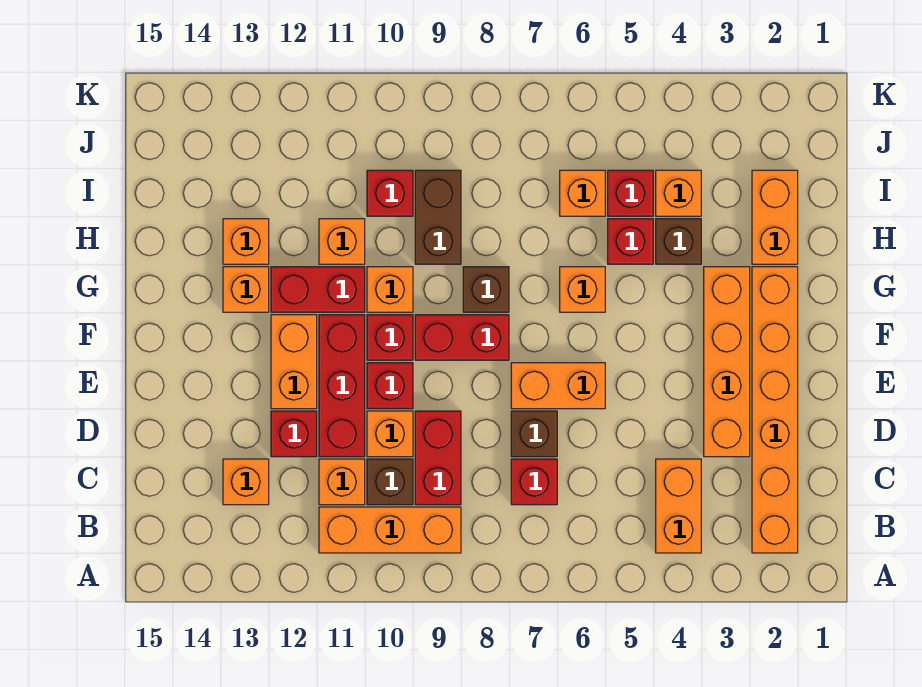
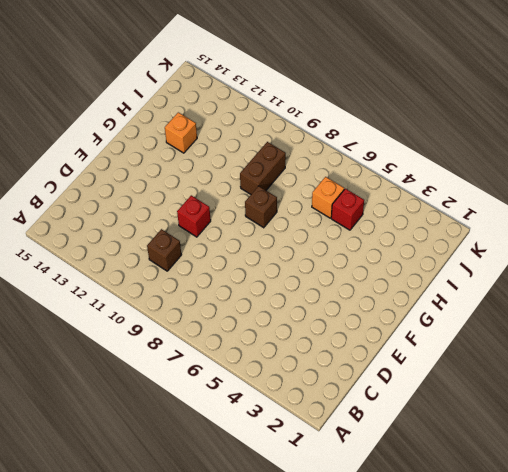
none -> orange brick B2:G2 level 1
none -> orange brick B4:C4 level 1
none -> orange brick B9:B11 level 1
none -> red brick C7 level 1

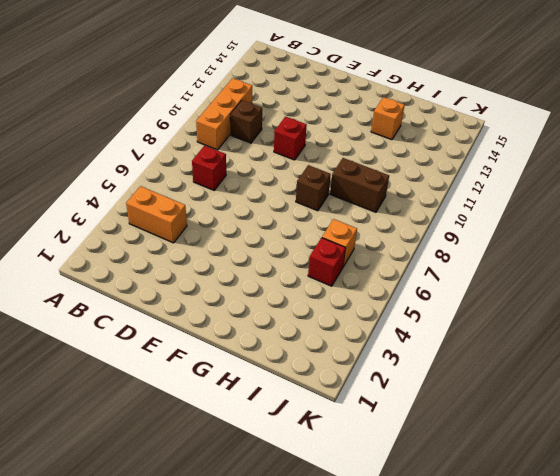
none -> orange brick B2:G2 level 1
none -> red brick C9:D9 level 1
none -> orange brick C11 level 1
none -> orange brick C13 level 1

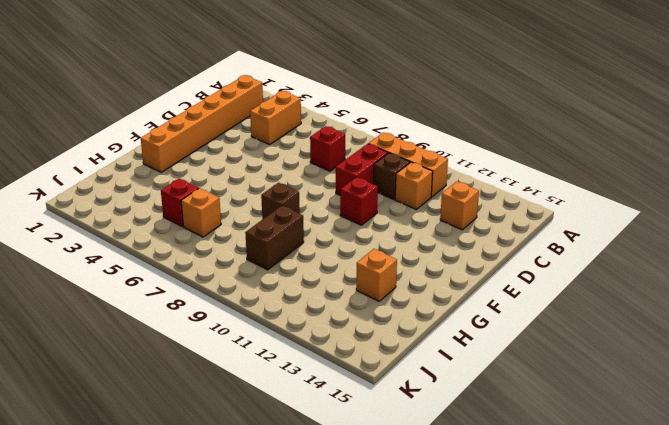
none -> orange brick D3:G3 level 1
none -> brown brick D7 level 1
none -> orange brick D10 level 1
none -> red brick D11:F11 level 1

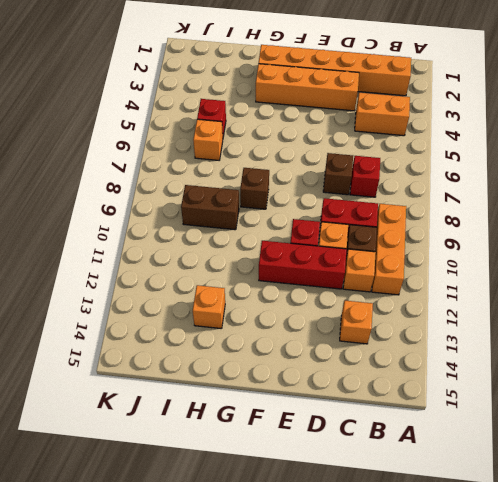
none -> red brick D12 level 1
none -> orange brick E6:E7 level 1
none -> orange brick E12:F12 level 1
none -> red brick F8:F9 level 1

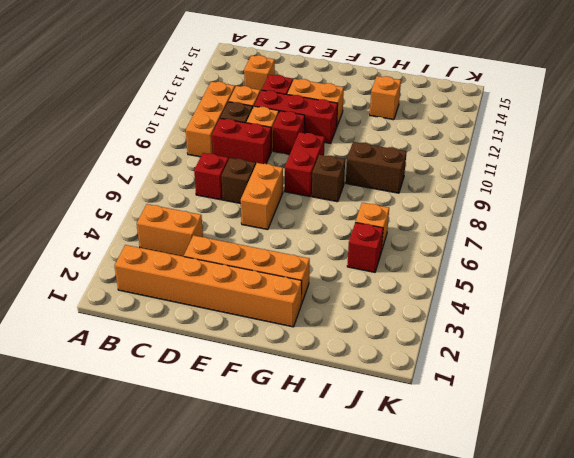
none -> red brick F10 level 1
none -> orange brick G6 level 1
none -> orange brick G10 level 1
none -> red brick G11:G12 level 1

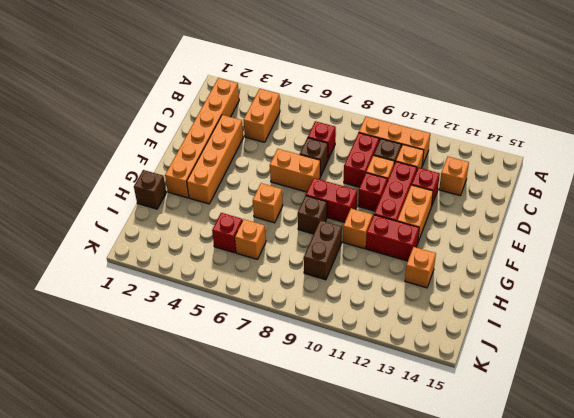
brown brick H1 level 1 -> brown brick H4 level 1
none -> red brick F10 level 1
none -> orange brick G13 level 1
none -> orange brick H2:I2 level 1
none -> red brick H5 level 1

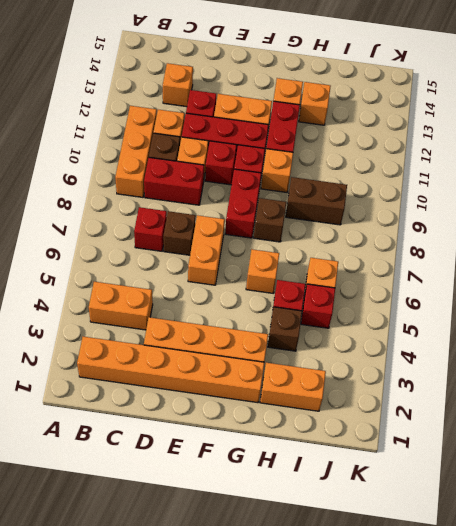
none -> orange brick H11 level 1
none -> orange brick I4 level 1
none -> red brick I10 level 1

